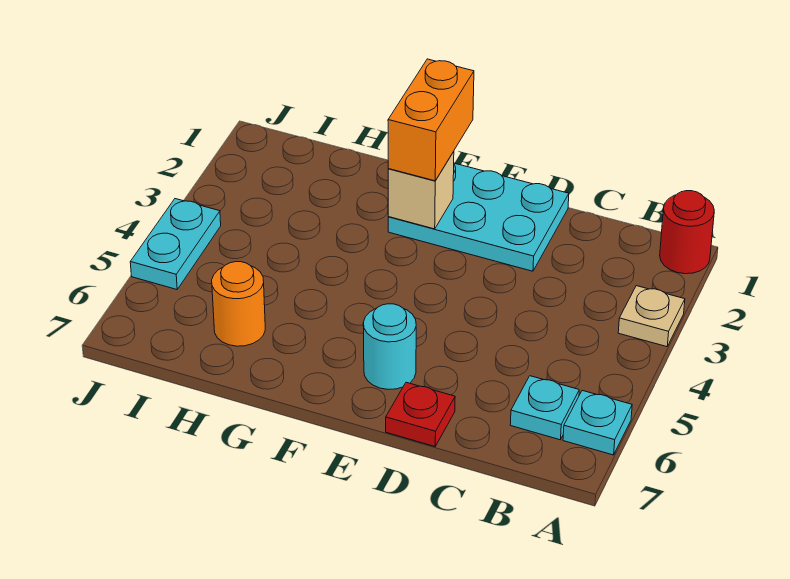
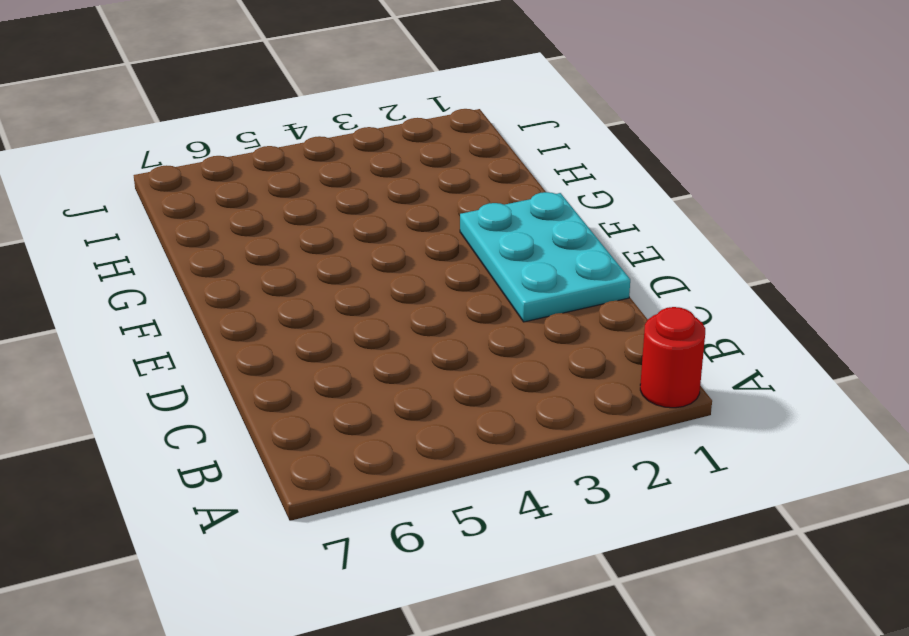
none -> tan plate A3 level 1
none -> cyan plate A6 level 1

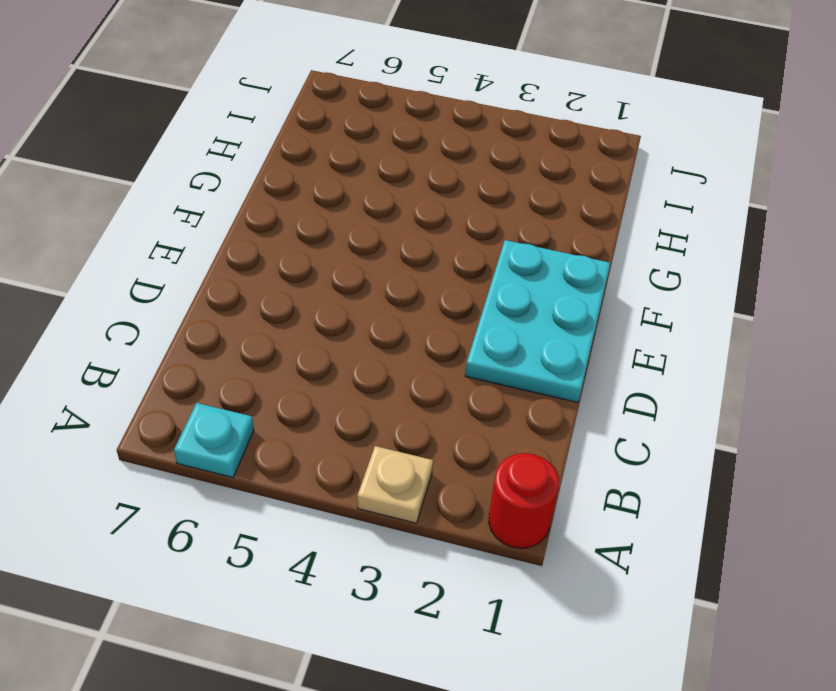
none -> cyan plate B6 level 1
none -> red plate D7 level 1

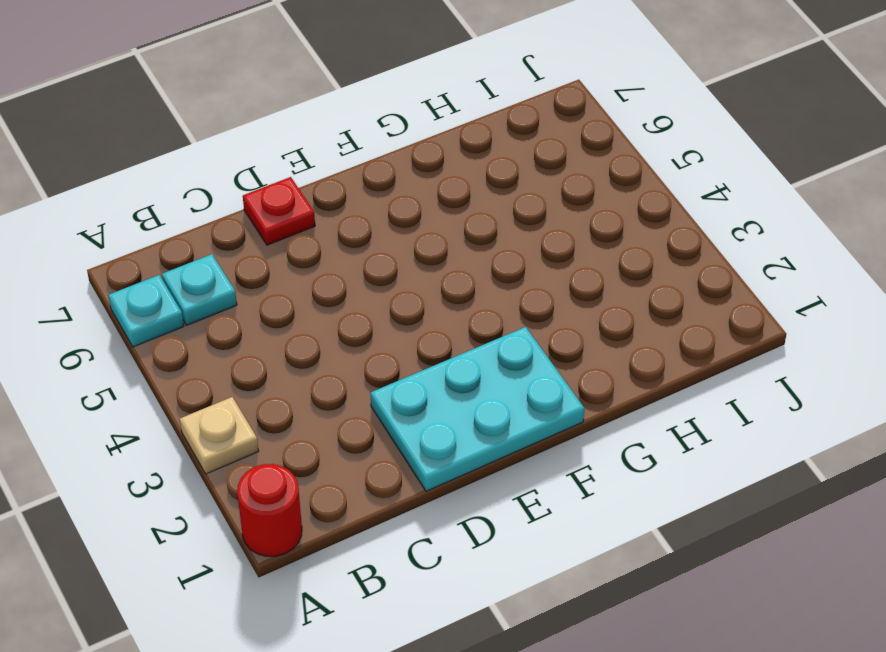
none -> cyan round brick E6 level 1
none -> orange round brick H6 level 1

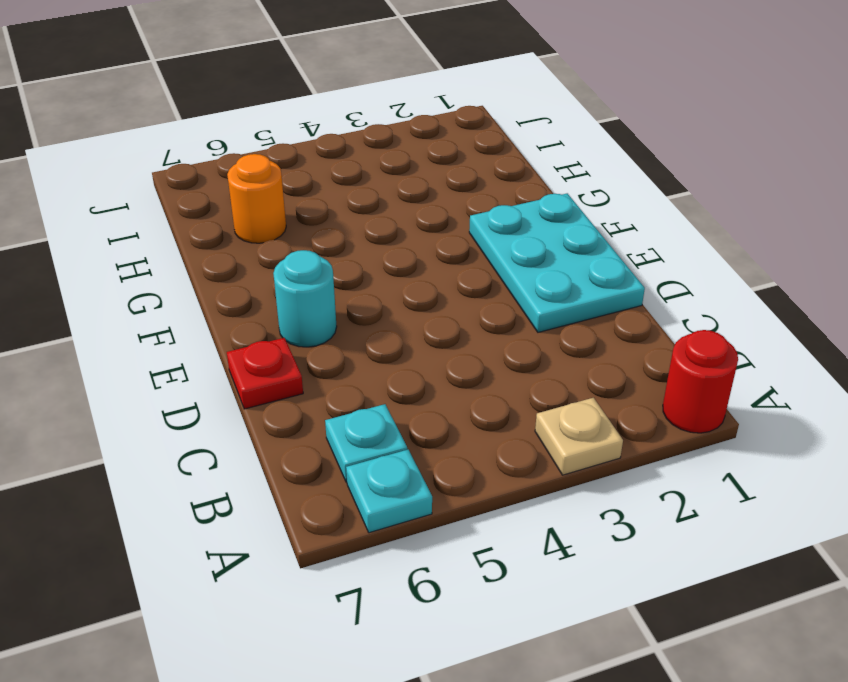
none -> cyan plate J4:J5 level 1
none -> tan brick F2 level 2

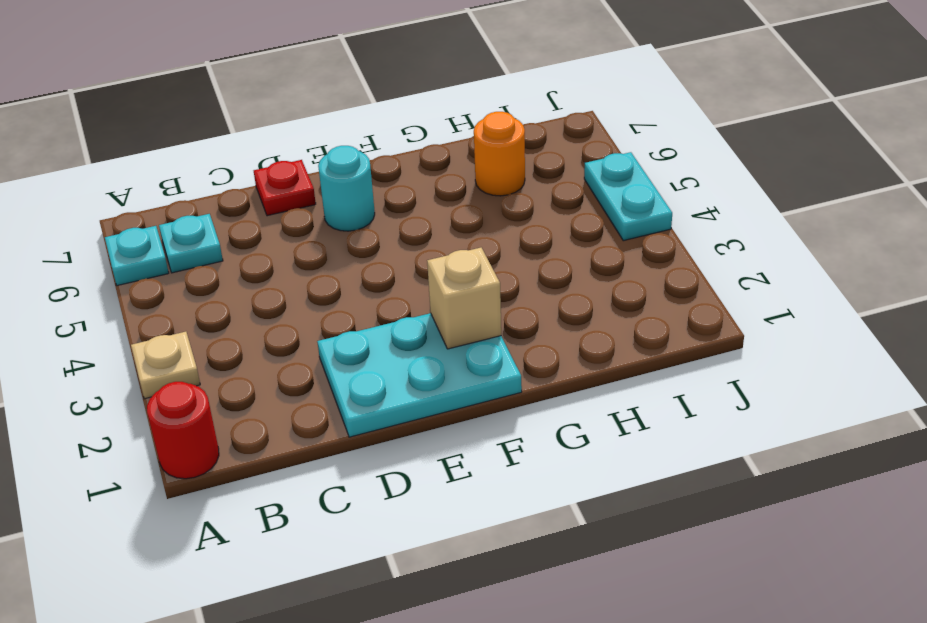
none -> orange brick F1:F2 level 3

